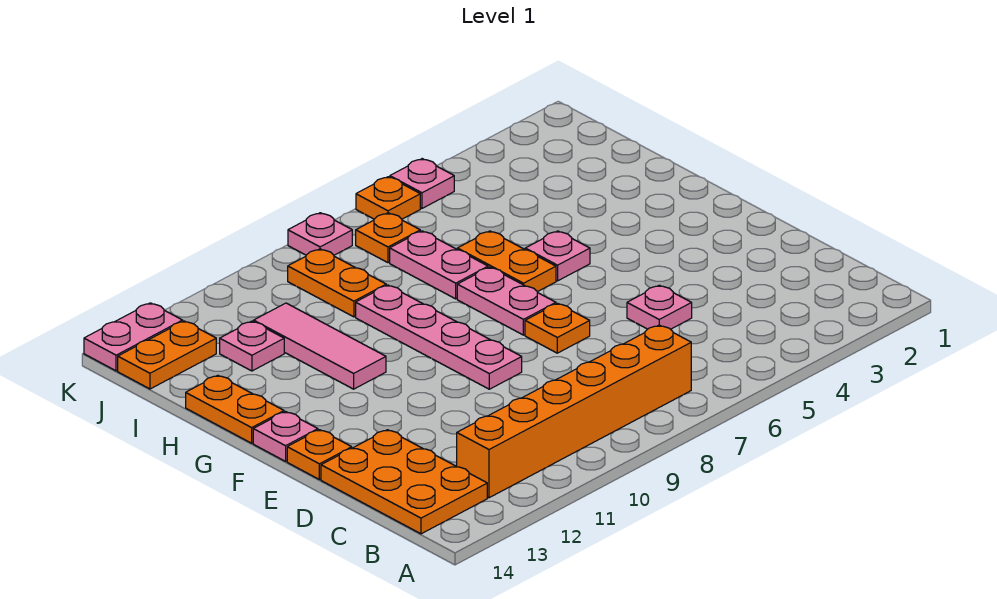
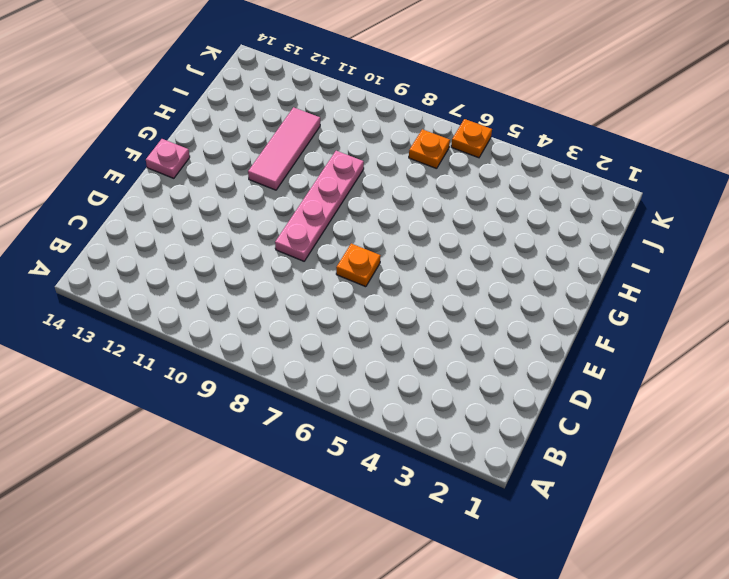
none -> orange brick B7:B12 level 1
none -> orange plate B13:D14 level 1
none -> pink plate D5 level 1

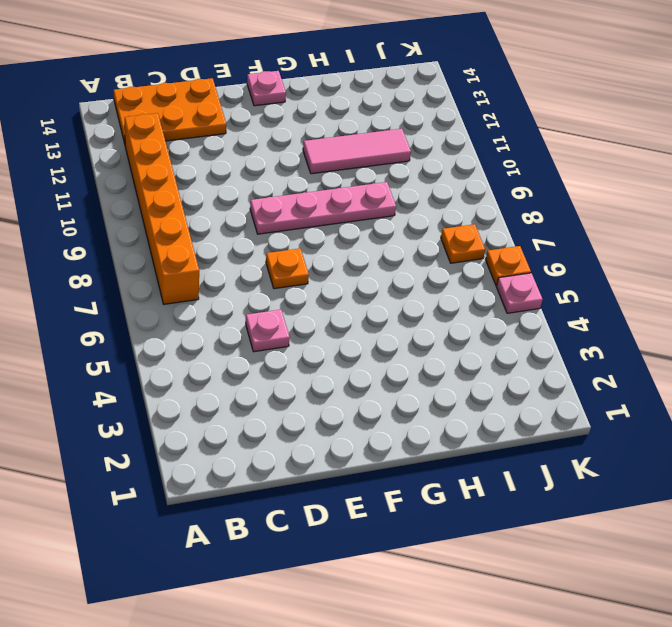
none -> orange plate E14 level 1
none -> pink plate F7:G7 level 1
none -> pink plate G5 level 1

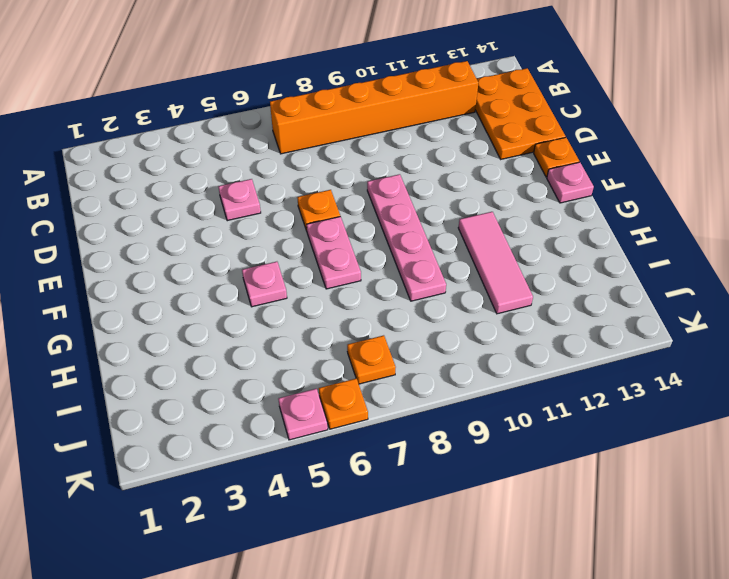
none -> orange plate G6:H6 level 1
none -> orange plate G14:H14 level 1
none -> pink plate H7:I7 level 1

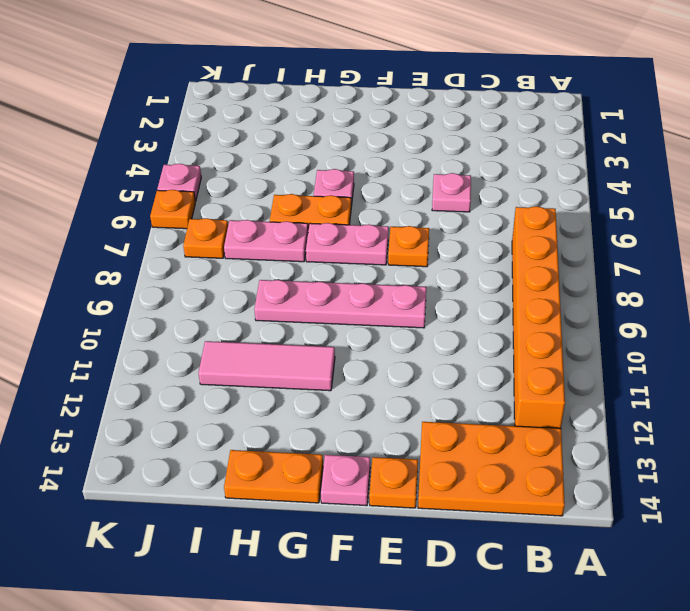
none -> orange plate I9:J9 level 1
none -> pink plate I12 level 1
none -> orange plate J13:J14 level 1

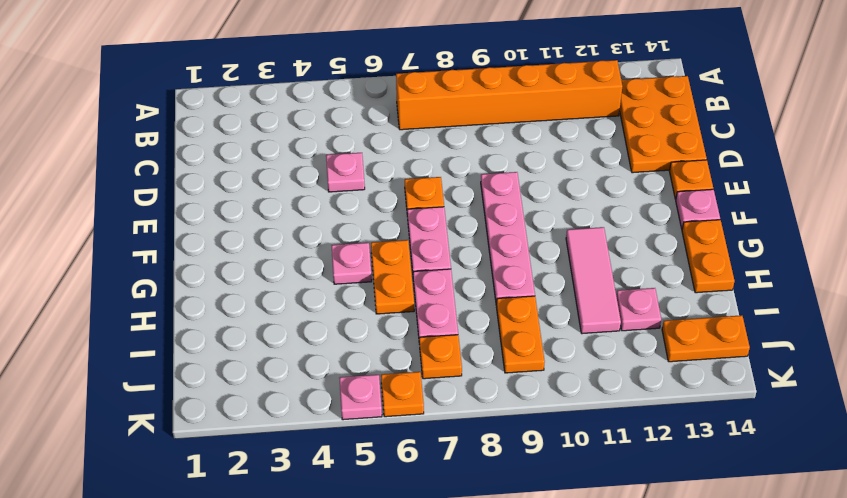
none -> pink plate K8 level 1
none -> pink plate K13:K14 level 1

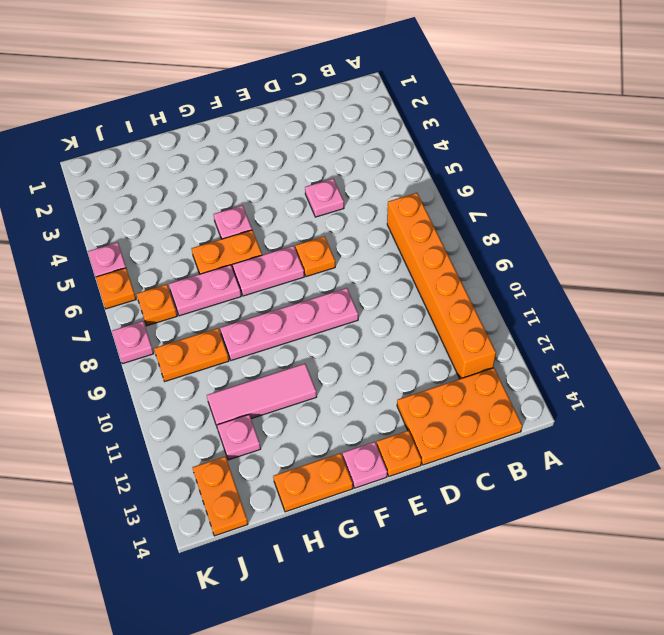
none -> pink plate K13:K14 level 1

